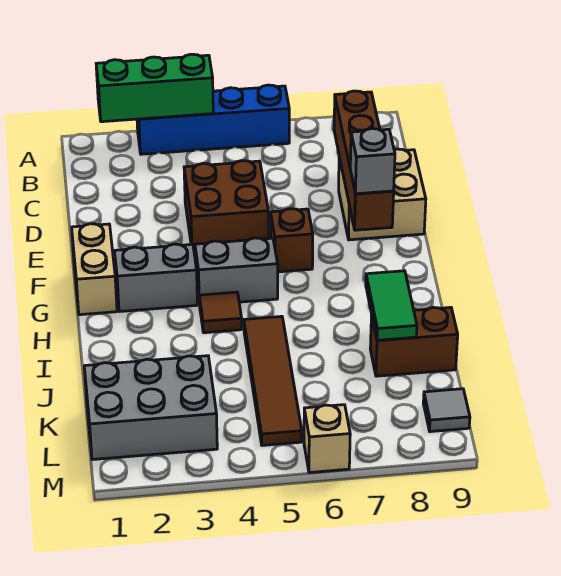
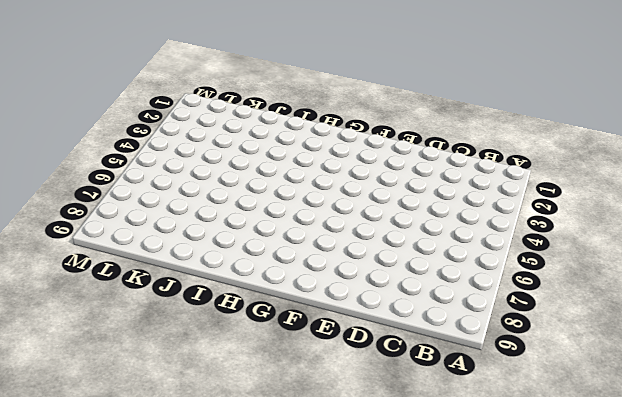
none -> blue brick A3:A6 level 1
none -> brown brick D4:E5 level 1
none -> tan brick D8:E9 level 1

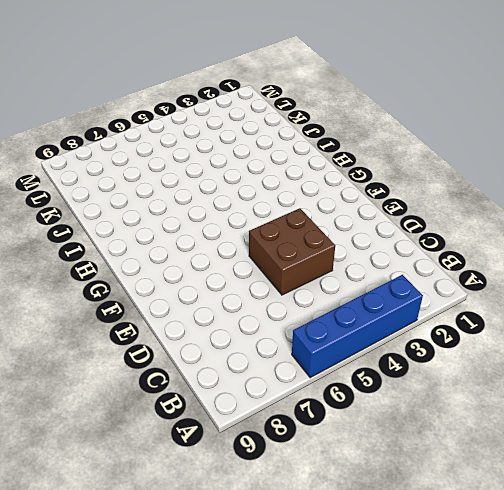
none -> tan brick D8:E9 level 1
none -> tan brick F1:G1 level 1
none -> brown brick F6 level 1

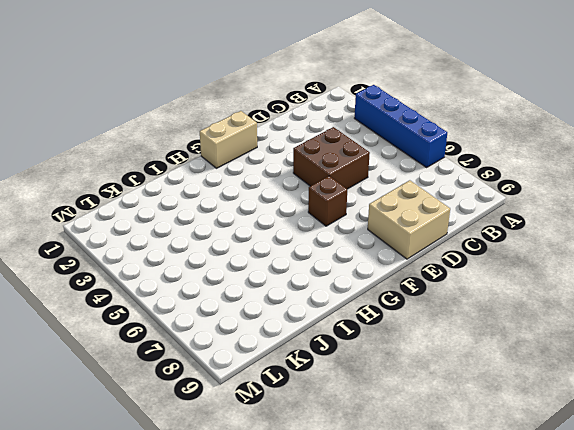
none -> grey brick G2:G3 level 1
none -> grey brick G4:G5 level 1
none -> brown tile H4 level 1

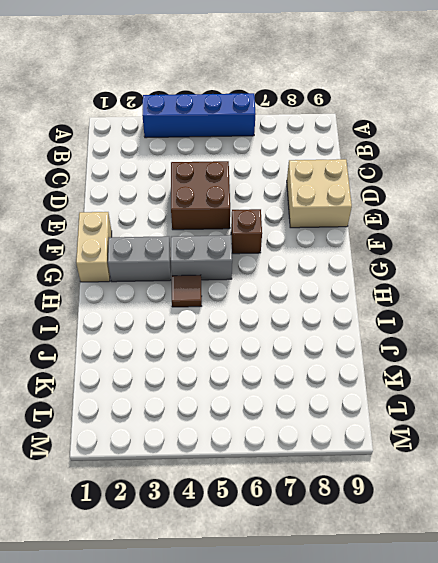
none -> brown tile I5:L5 level 1
none -> brown brick J8:J9 level 1
none -> grey brick K1:L3 level 1

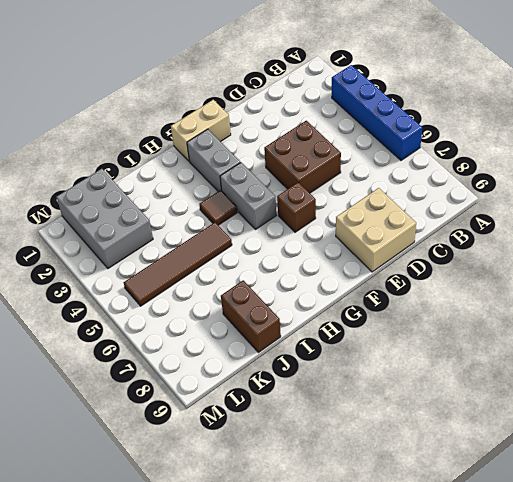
none -> grey tile L9 level 1
none -> tan brick M6 level 1
none -> green brick A2:A4 level 2

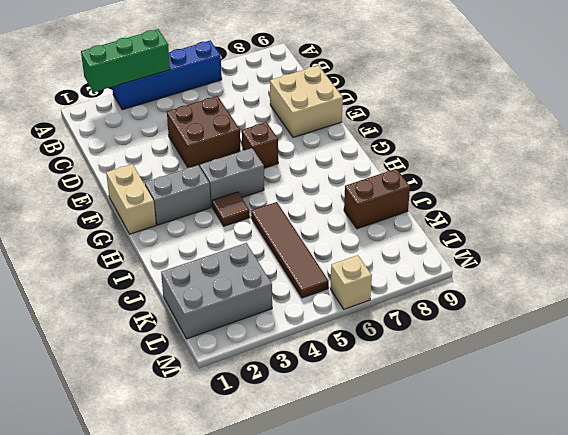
none -> grey tile L9 level 1
none -> brown brick C8:F8 level 2
none -> green tile I8:J8 level 2

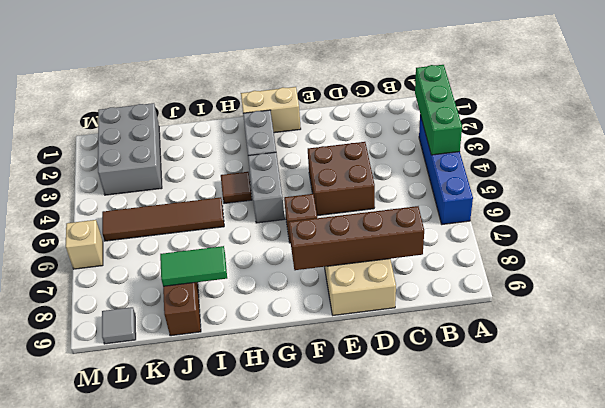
none -> grey brick F8 level 3

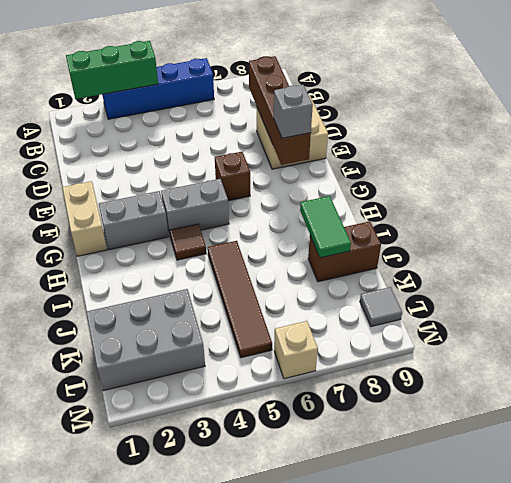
none -> brown brick D4:E5 level 1

